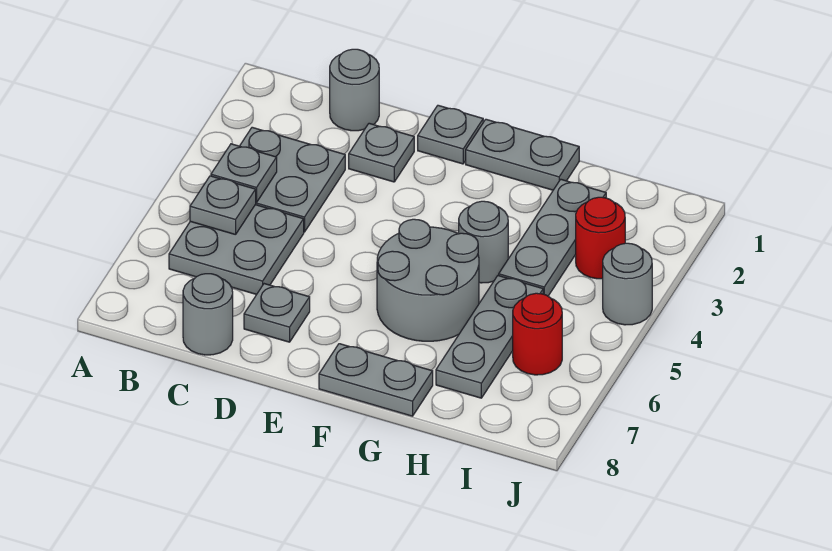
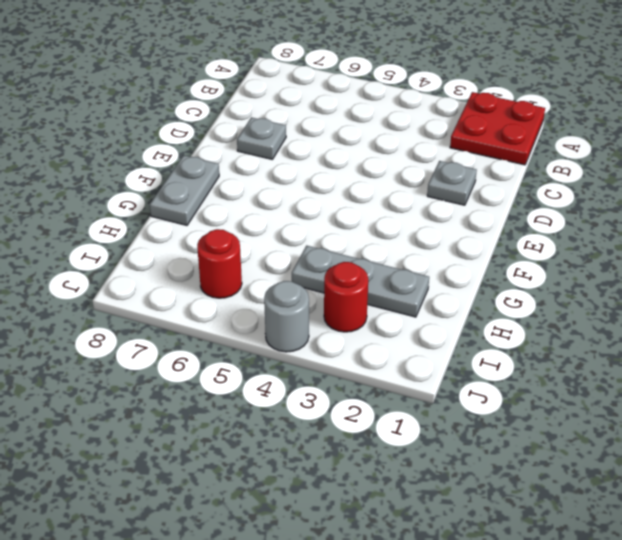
red plate A1:B2 level 1 -> none
none -> grey plate B3:C4 level 1
none -> grey plate B5:C6 level 1
none -> grey round brick C1 level 1

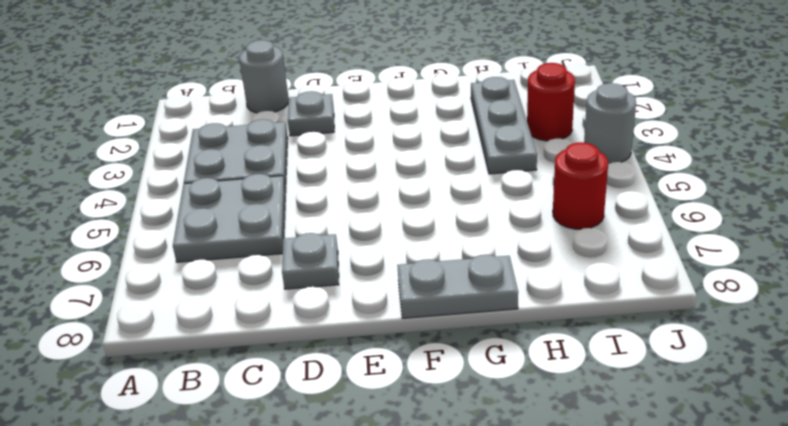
none -> grey round brick C8 level 1
none -> grey plate E1 level 1
none -> grey plate F1:G1 level 1

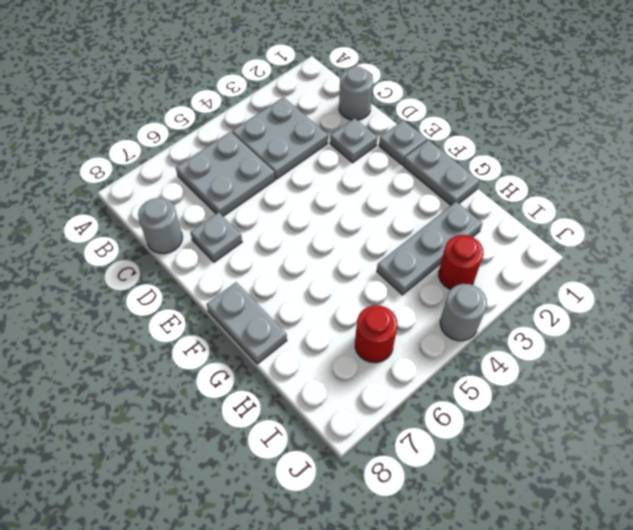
none -> grey round brick F5:G6 level 1
none -> grey round brick G4 level 1
none -> grey plate H5:H7 level 1

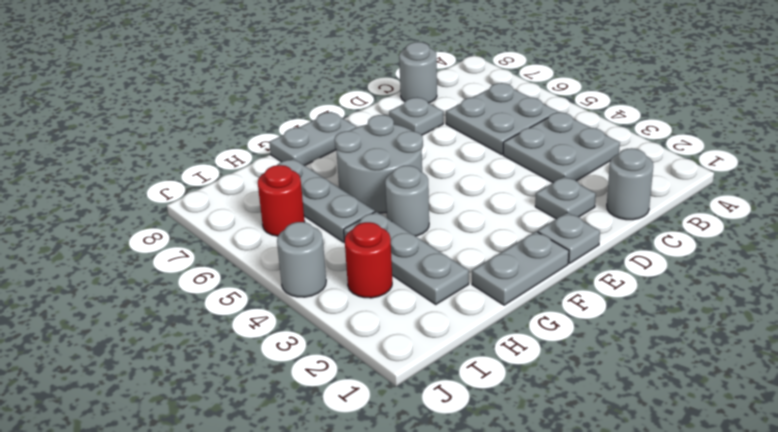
none -> grey plate B4 level 2
none -> grey plate B5 level 2

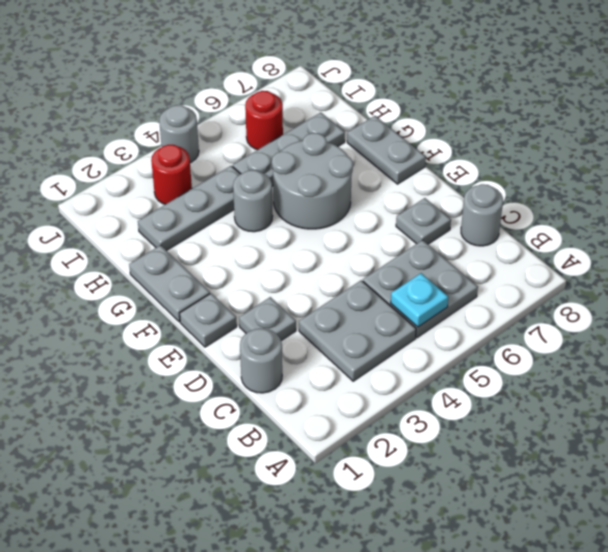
cyan plate B5 level 2 -> grey plate B5 level 2
none -> grey plate B4 level 2

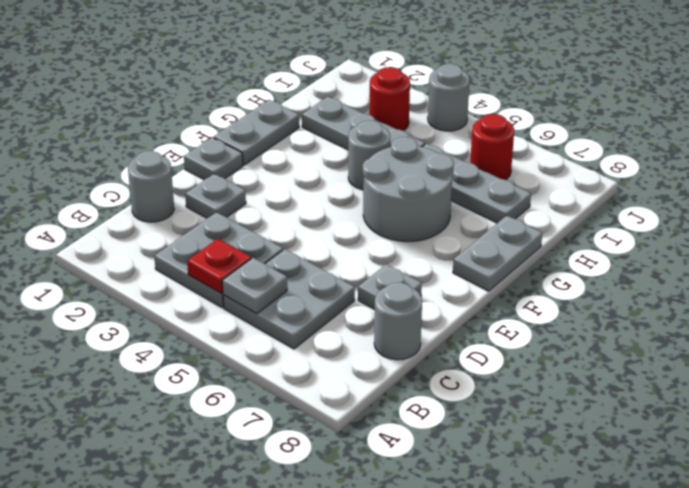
red plate B4 level 2 -> grey plate B4 level 2

